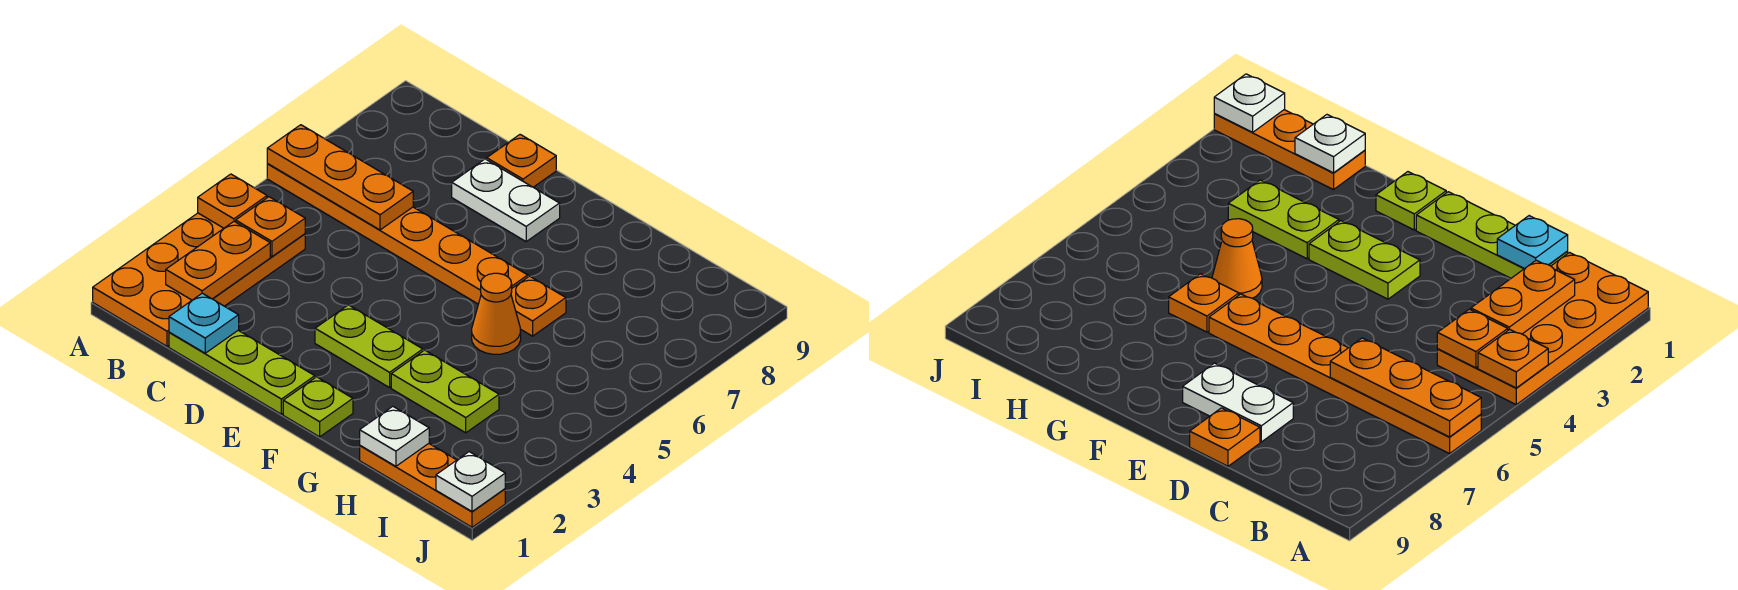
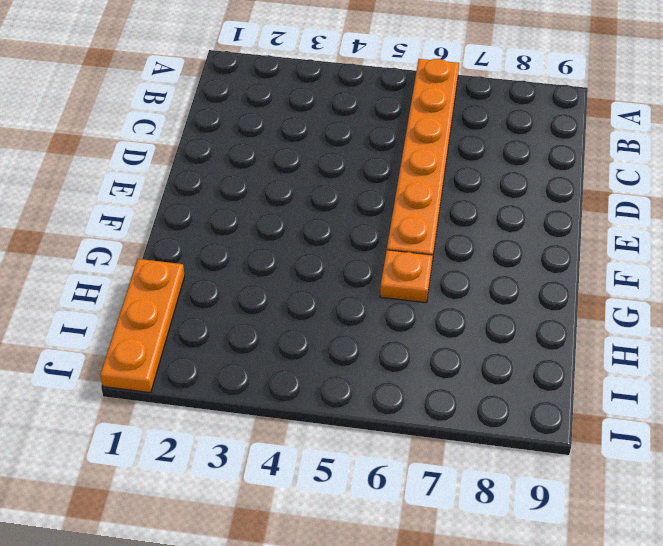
none -> orange plate A1:B4 level 1
none -> lime plate C1:E1 level 1
none -> white plate D8:E8 level 1

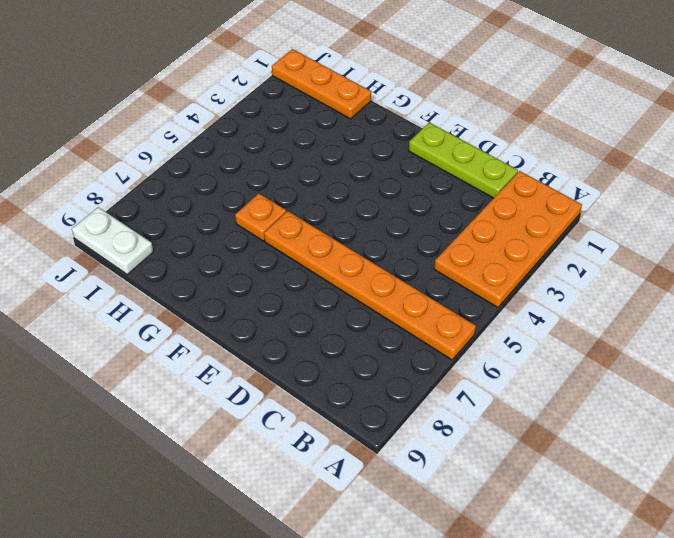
white plate I9:J9 level 1 -> white plate D8:E8 level 1
none -> orange plate D9 level 1
none -> lime plate E3:F3 level 1
none -> lime plate F1 level 1

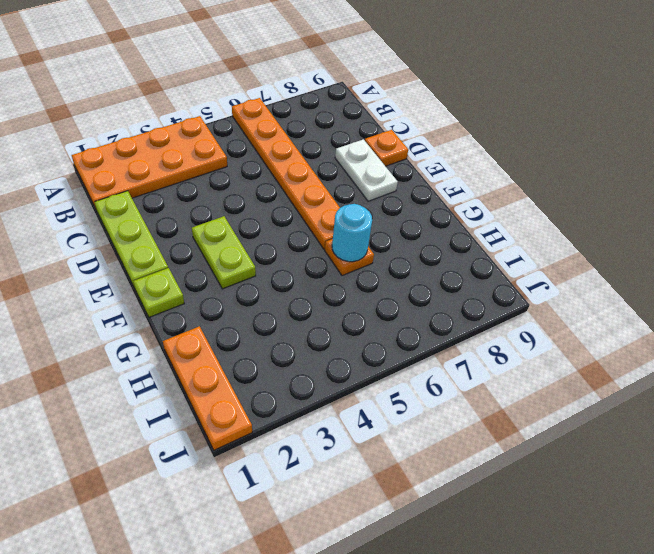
cyan round brick G6 level 2 -> none
none -> lime plate G3:H3 level 1
none -> orange cone G5 level 1
none -> orange plate A4 level 2

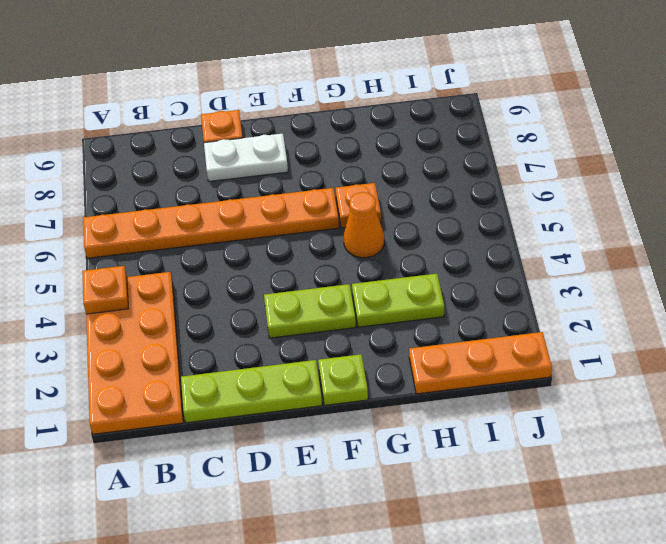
none -> orange plate A6:C6 level 2
none -> orange plate B2:B3 level 2
none -> orange plate B4 level 2

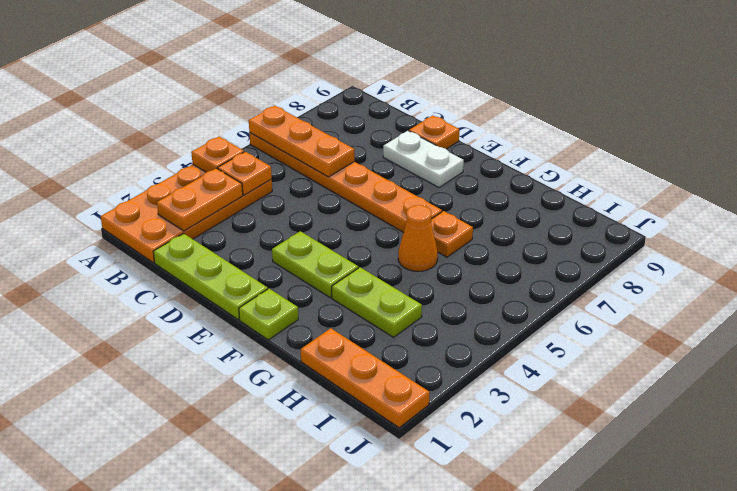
none -> cyan plate C1 level 2
none -> white plate H1 level 2
none -> white plate J1 level 2

